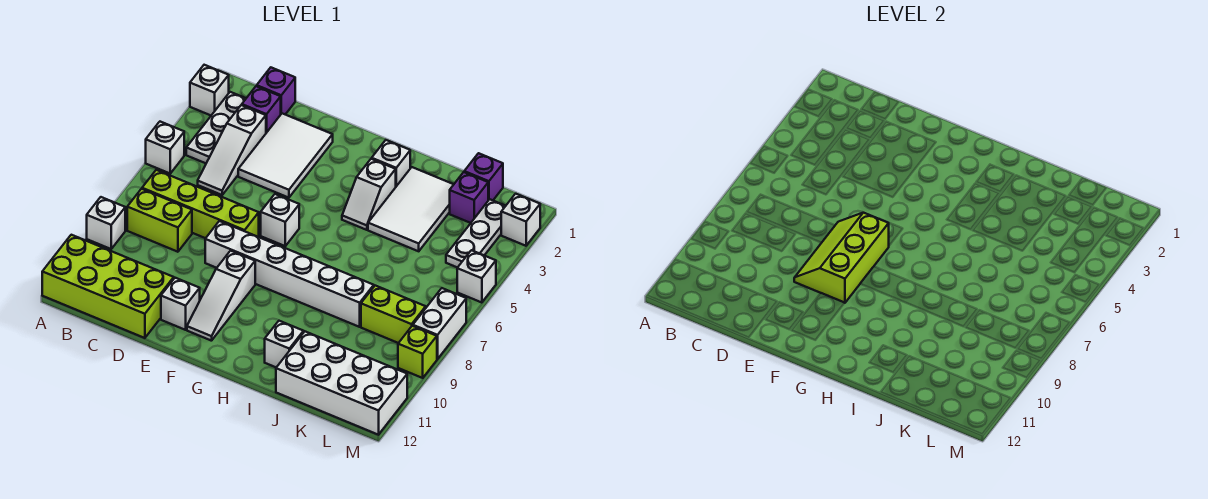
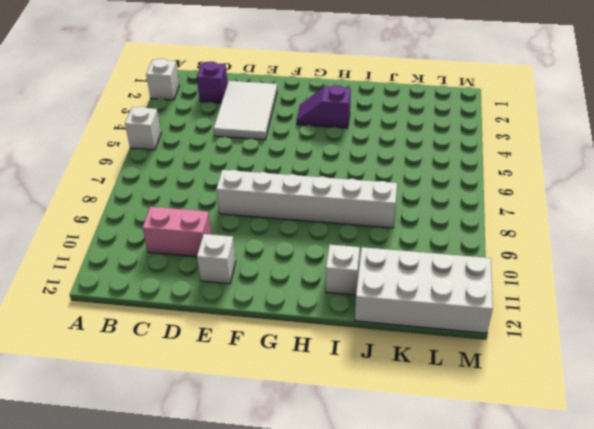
pink brick C10:D10 level 1 -> none
purple slope G3:H3 level 1 top H -> white slope H3:H4 level 1 top 3
none -> white brick A9 level 1
none -> lime brick A11:D12 level 1
none -> white plate B2:B4 level 1

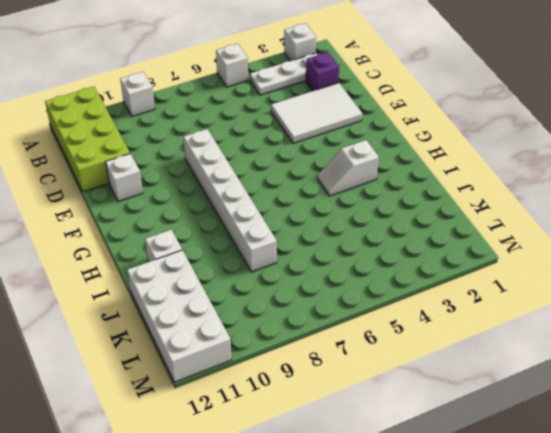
none -> lime brick B7:E7 level 1
none -> lime brick B8:C8 level 1
none -> purple brick C1 level 1

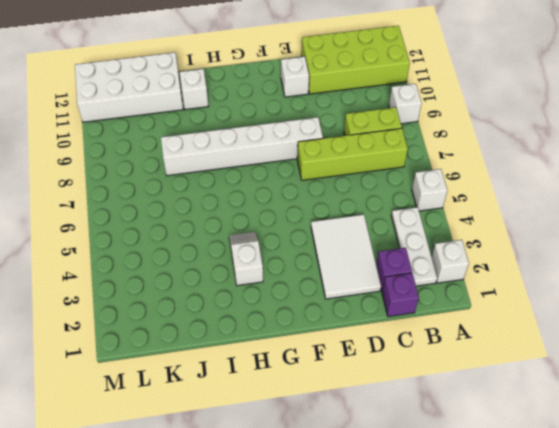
none -> white slope C3:C5 level 1 top 3
none -> white brick F6 level 1
none -> white slope F9:F11 level 1 top 9

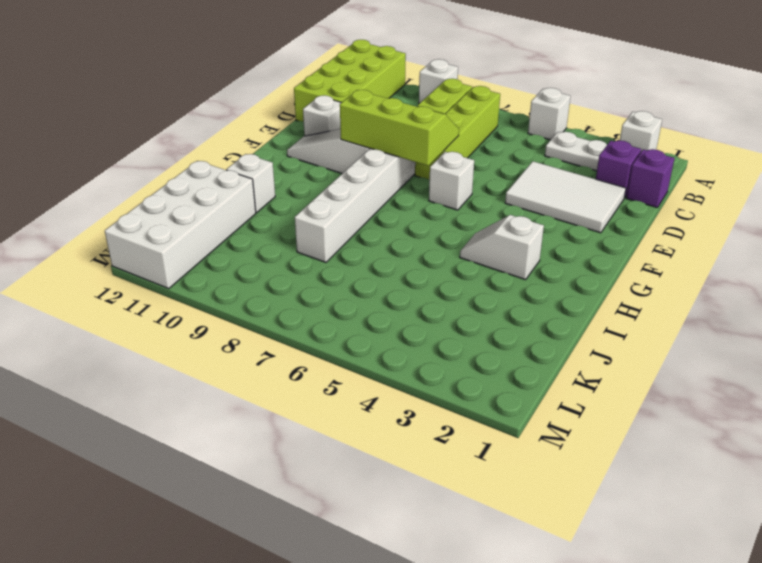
none -> white slope C3:C5 level 1 top 3
none -> white brick H2 level 1
none -> white tile I2:J4 level 1

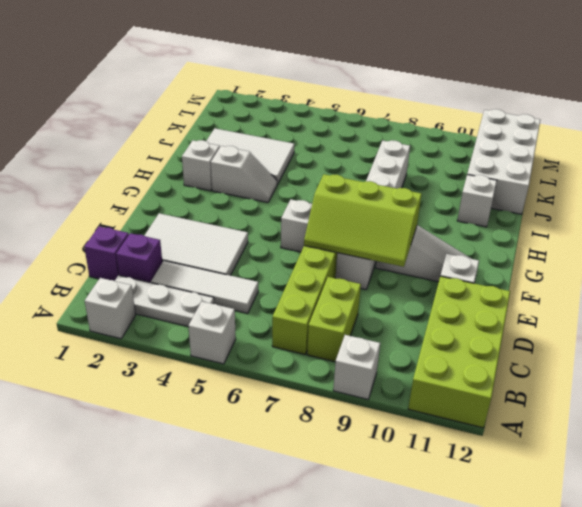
white tile C3:C5 level 1 -> white slope C3:C5 level 1 top 3
none -> purple brick K1 level 1
none -> purple brick K2 level 1
none -> lime brick K8:L8 level 1

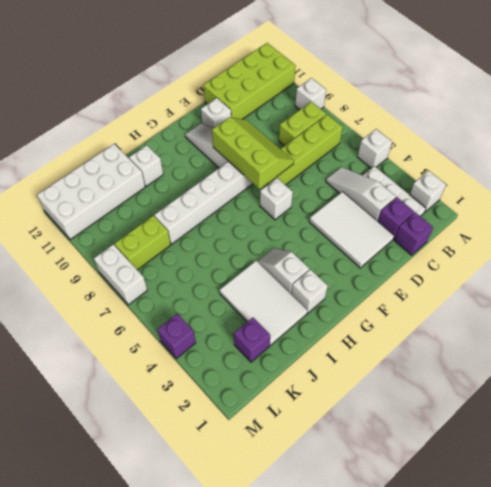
purple brick M4 level 1 -> purple brick K1 level 1
none -> white plate L2:L4 level 1
none -> white brick M2 level 1
none -> white brick M5 level 1

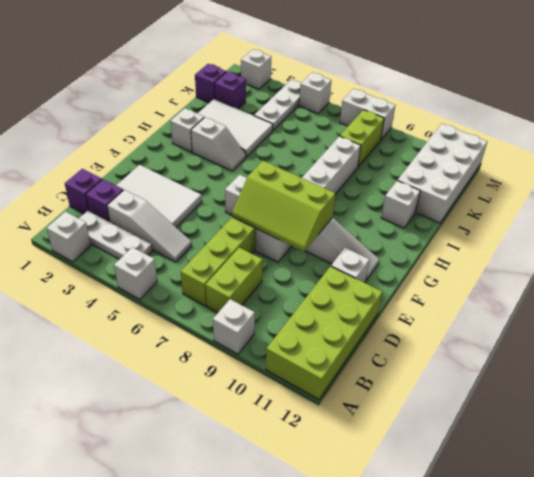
white plate K4:M4 level 1 -> white plate L2:L4 level 1
none -> lime brick M9 level 1

